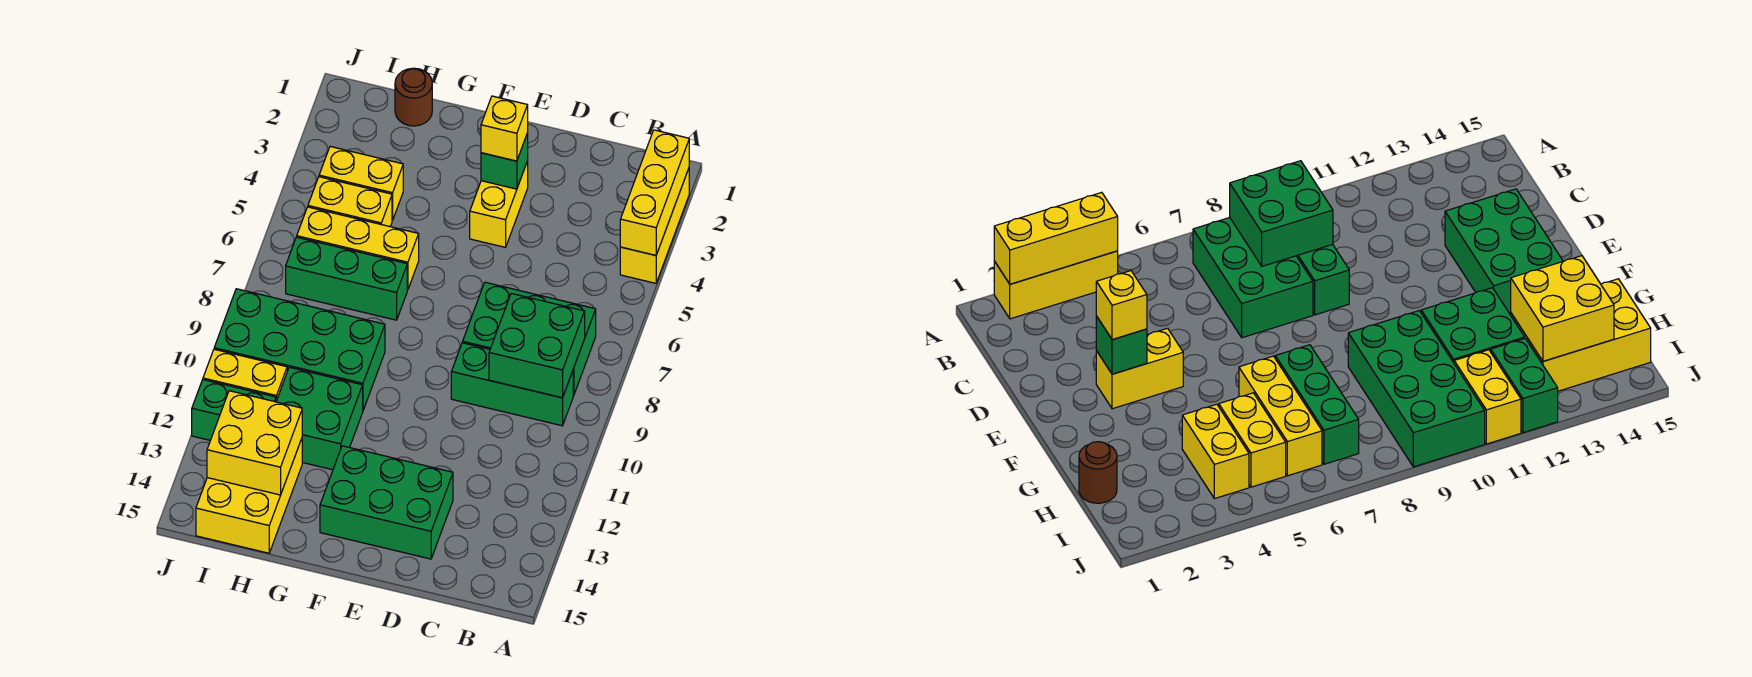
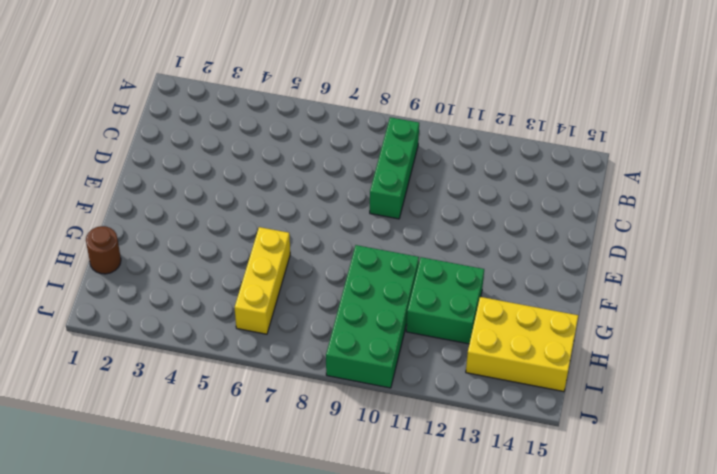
none -> yellow brick A2:A4 level 1
none -> green brick B7:D8 level 1
none -> green brick D13:F14 level 1

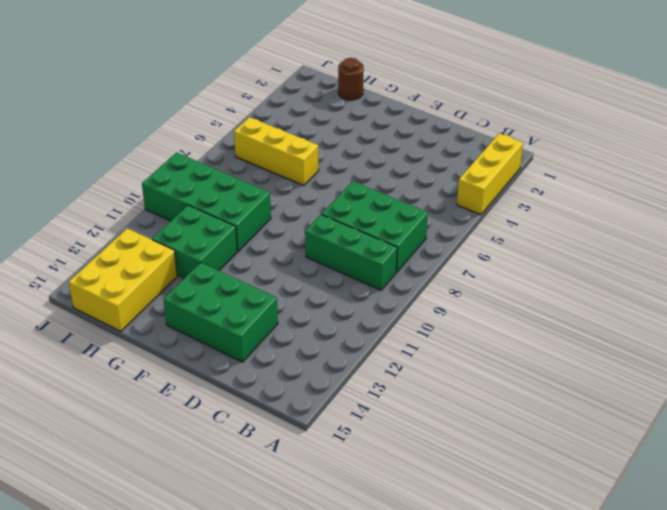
none -> yellow brick E3:E4 level 1
none -> green brick G7:I7 level 1
none -> yellow brick H4:I4 level 1

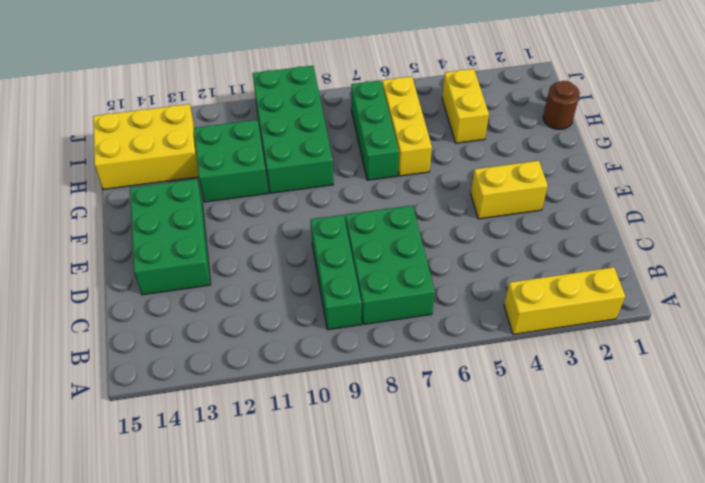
none -> yellow brick H5:I5 level 1
none -> yellow brick I11:J11 level 1
none -> green brick I12:J12 level 1

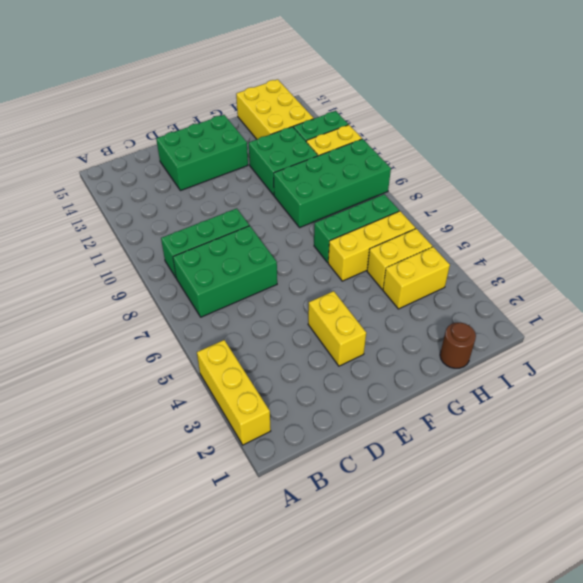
none -> yellow brick A2:A4 level 2
none -> green brick B8:C9 level 2
none -> green brick E3 level 2

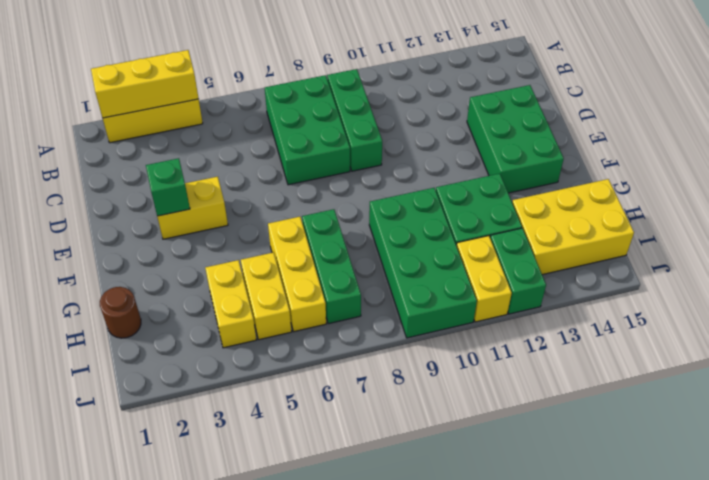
none -> green brick B8:C9 level 2
none -> yellow brick H13:I14 level 2
none -> yellow brick E3 level 3

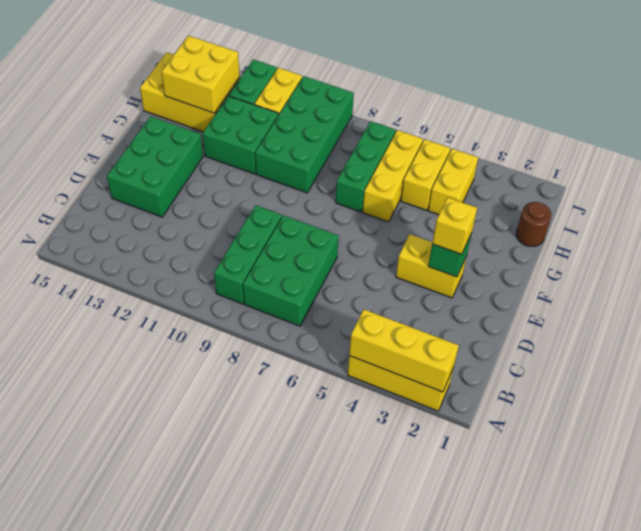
none -> green brick B8:C9 level 2

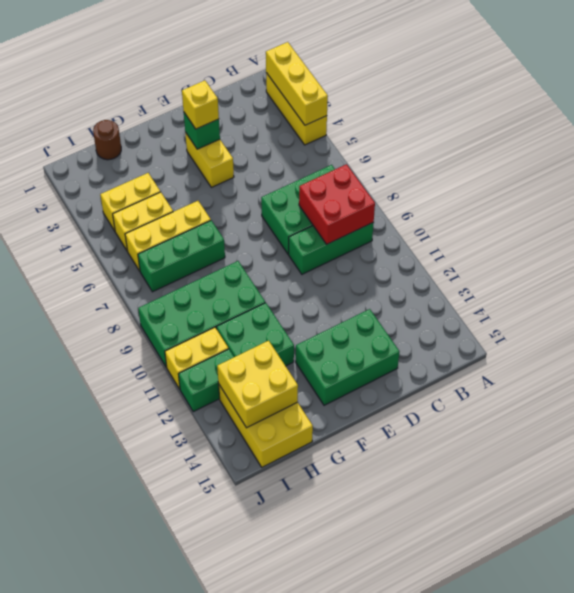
red brick B8:C9 level 2 -> green brick B8:C9 level 2

